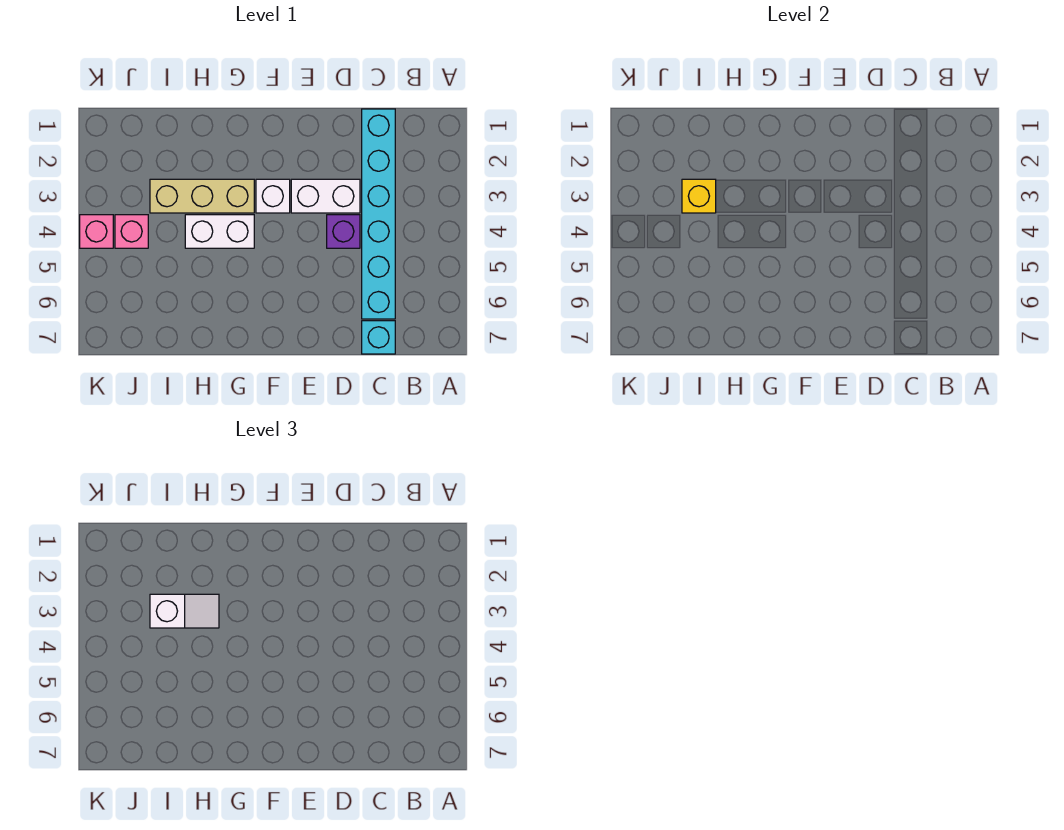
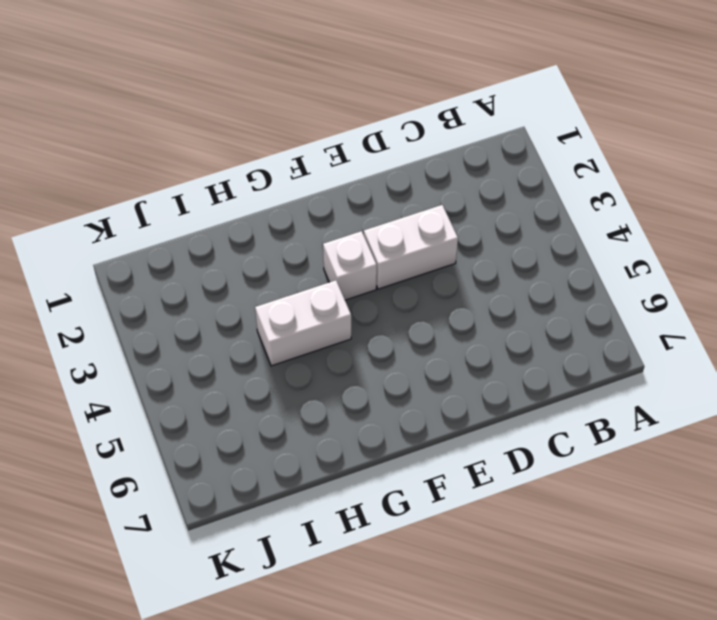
none -> cyan brick C1:C6 level 1
none -> cyan brick C7 level 1

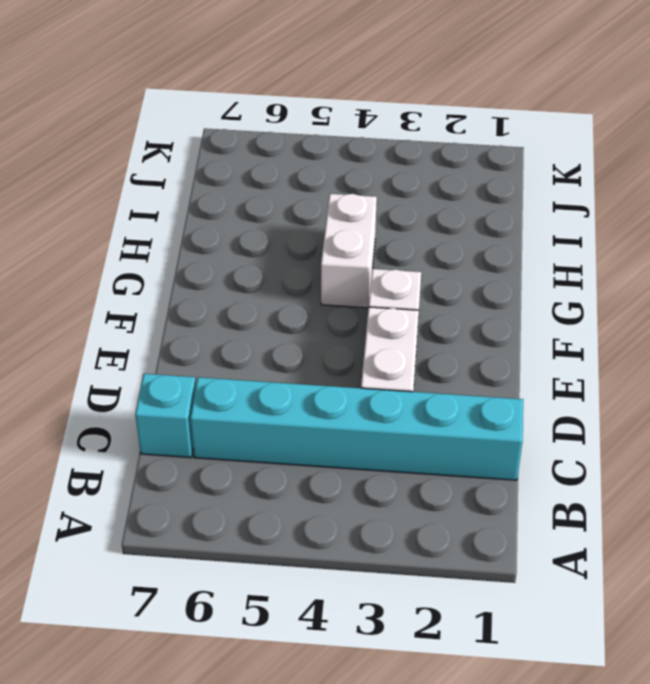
none -> purple brick D4 level 1
none -> tan brick G3:I3 level 1

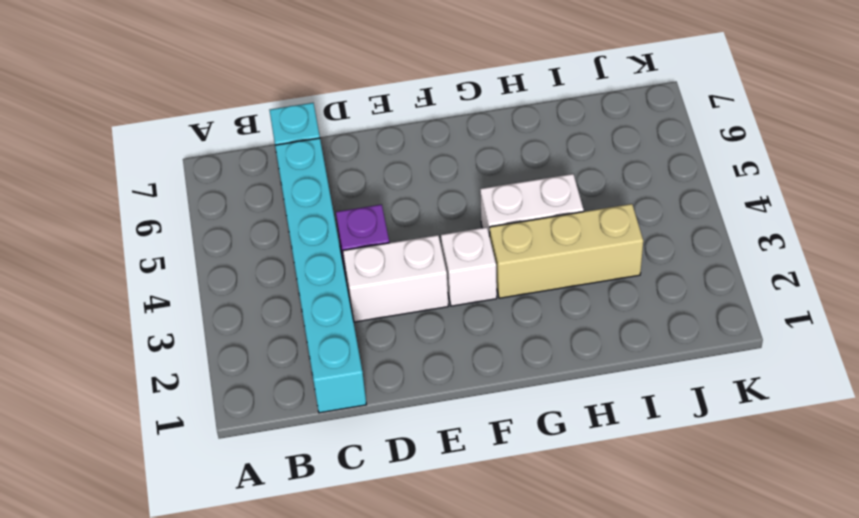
none -> pink brick J4 level 1
none -> pink brick K4 level 1

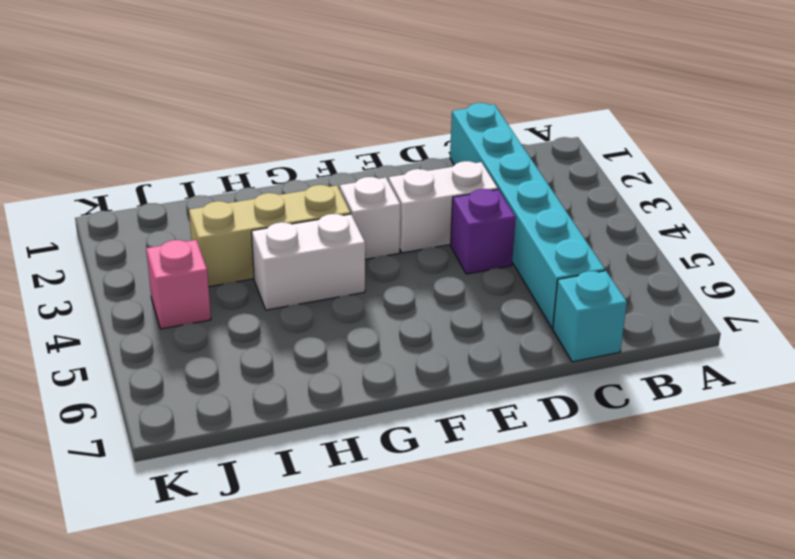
none -> pink brick K4 level 1
none -> yellow brick I3 level 2

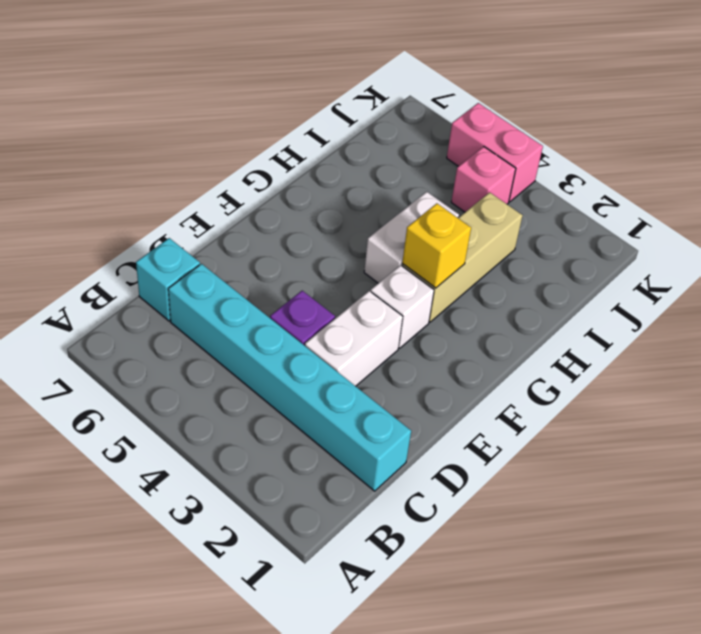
yellow brick G3 level 2 -> yellow brick I3 level 2
pink brick K4:K5 level 1 -> pink brick K4 level 1
none -> white slope H3:I3 level 3 top I

